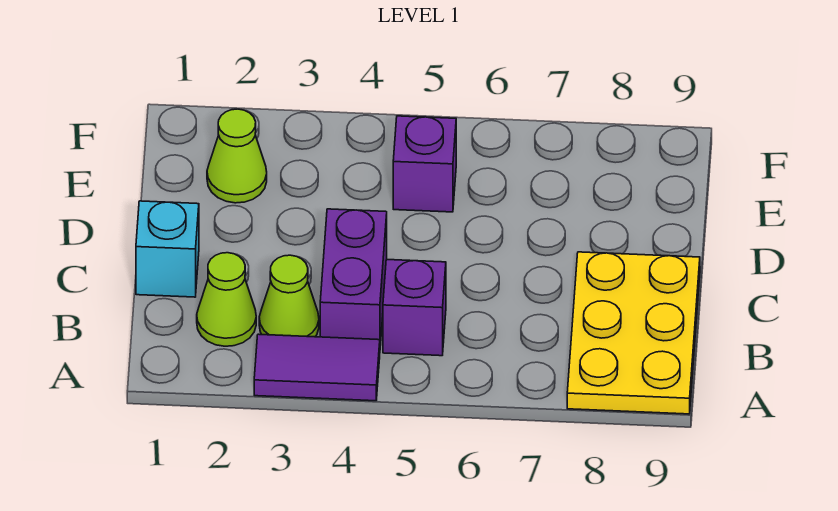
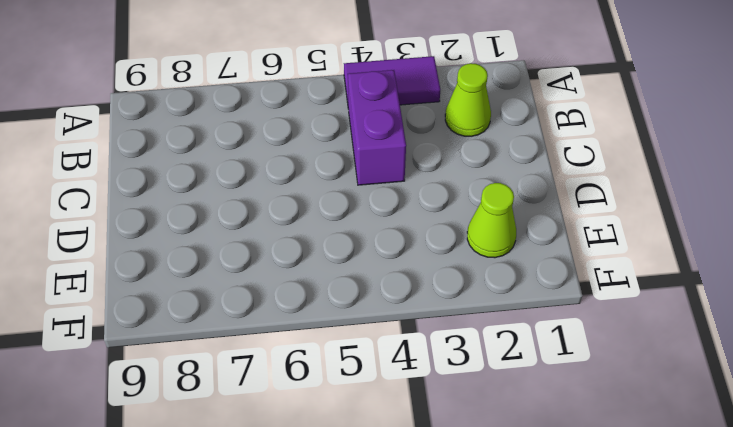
none -> yellow plate A8:C9 level 1
none -> lime cone B3 level 1

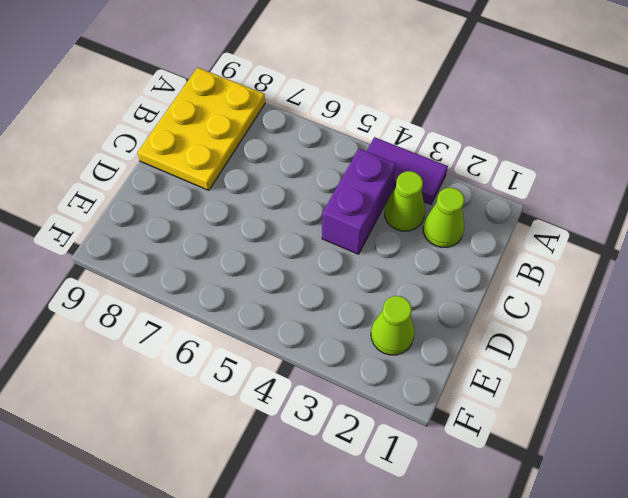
none -> purple brick B5 level 1
none -> cyan brick C1 level 1

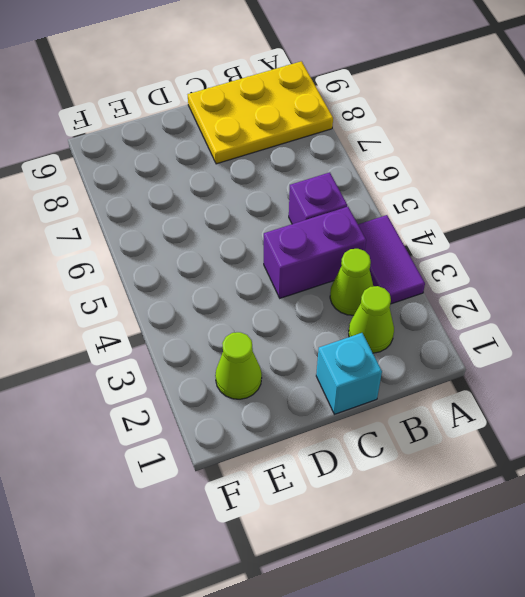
none -> purple brick E5 level 1

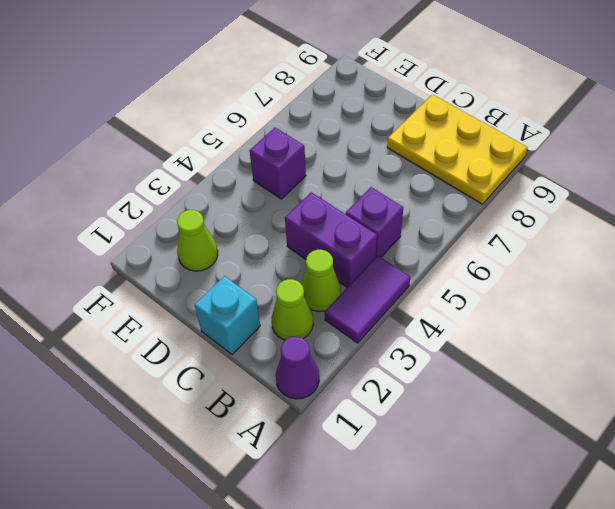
purple cone A1 level 1 -> none

